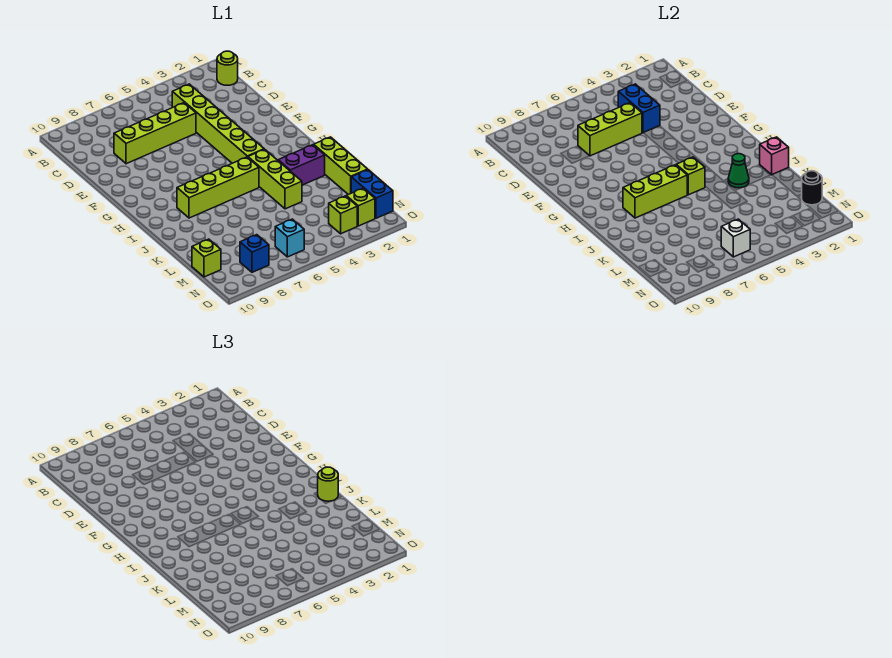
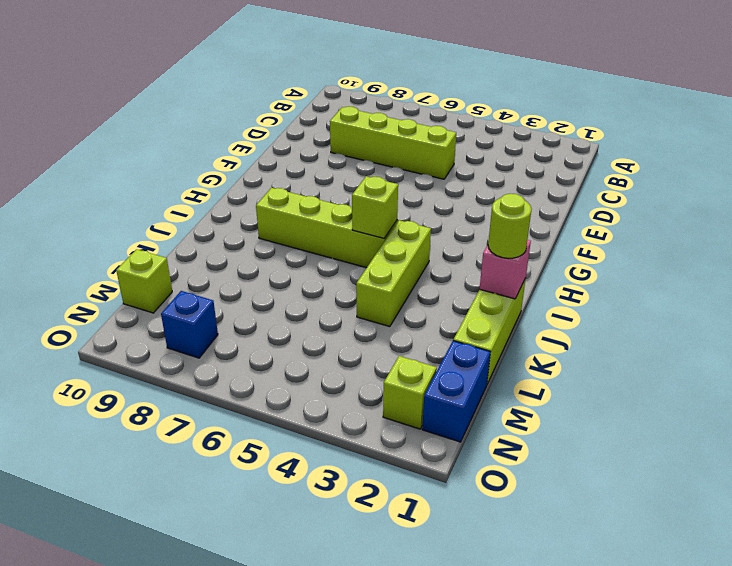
none -> lime round brick B1 level 1
none -> lime brick C4:H4 level 1
none -> purple brick J2:J3 level 1

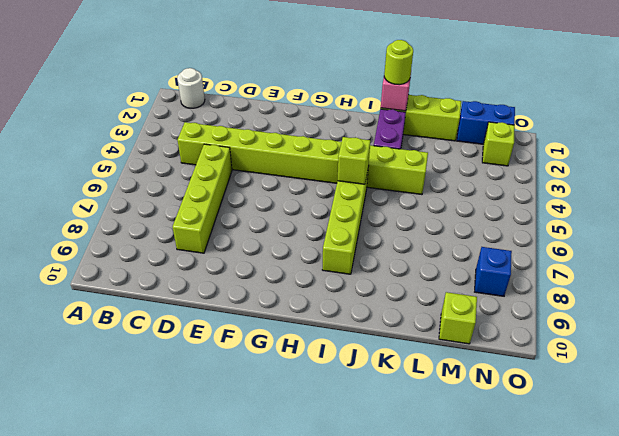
white round brick B1 level 1 -> lime round brick B1 level 1
none -> lime brick N3 level 1
none -> cyan brick N6 level 1
none -> blue brick C4:D4 level 2

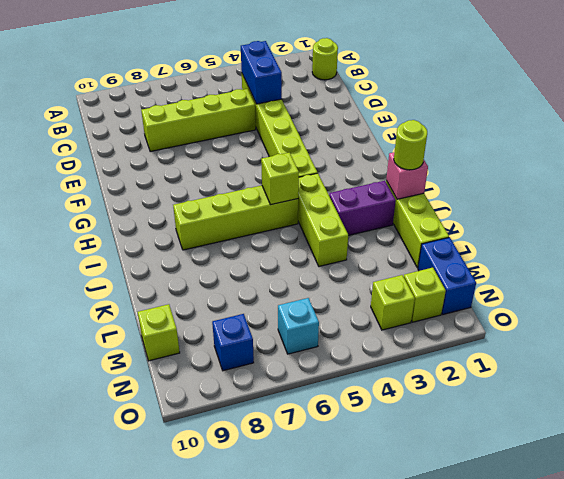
none -> lime brick D5:D7 level 2
none -> lime brick I6:I8 level 2
none -> green cone J3 level 2

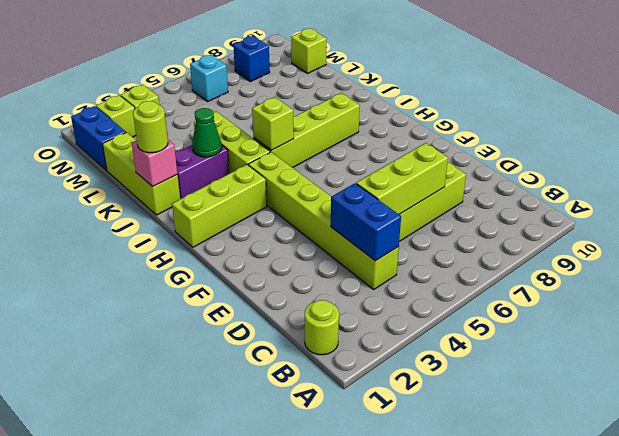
lime brick H1:H3 level 1 -> lime brick I6:I8 level 2
none -> black round brick M1 level 2
none -> white brick N6 level 2

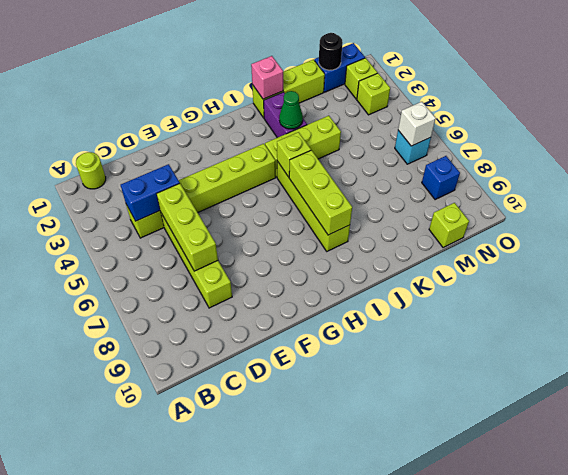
none -> lime round brick J1 level 3

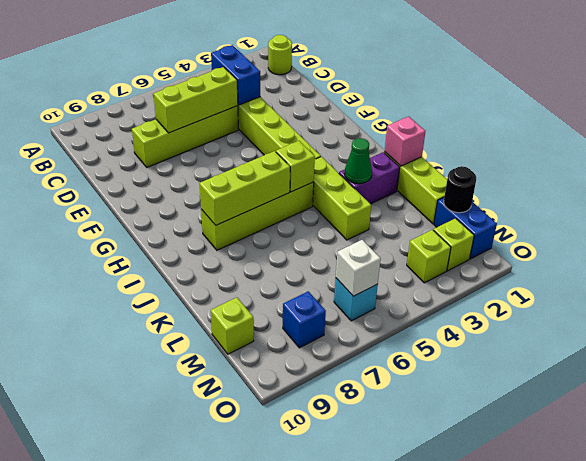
none -> lime round brick J1 level 3

